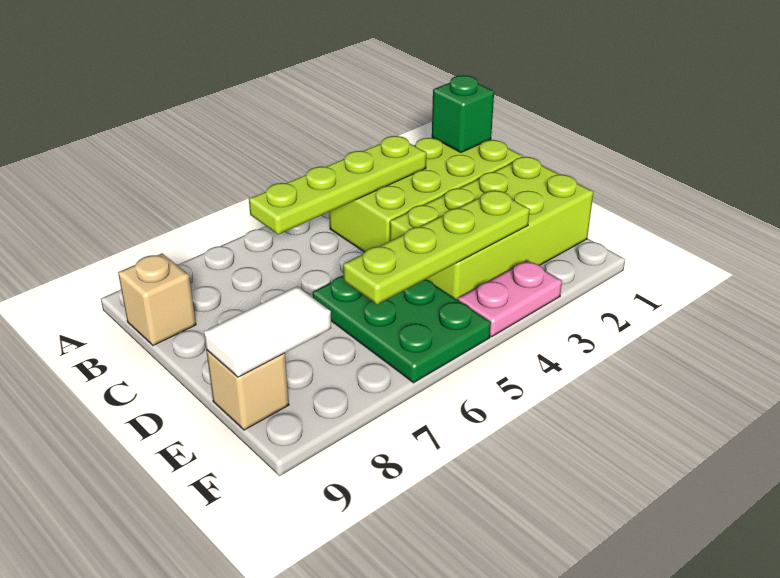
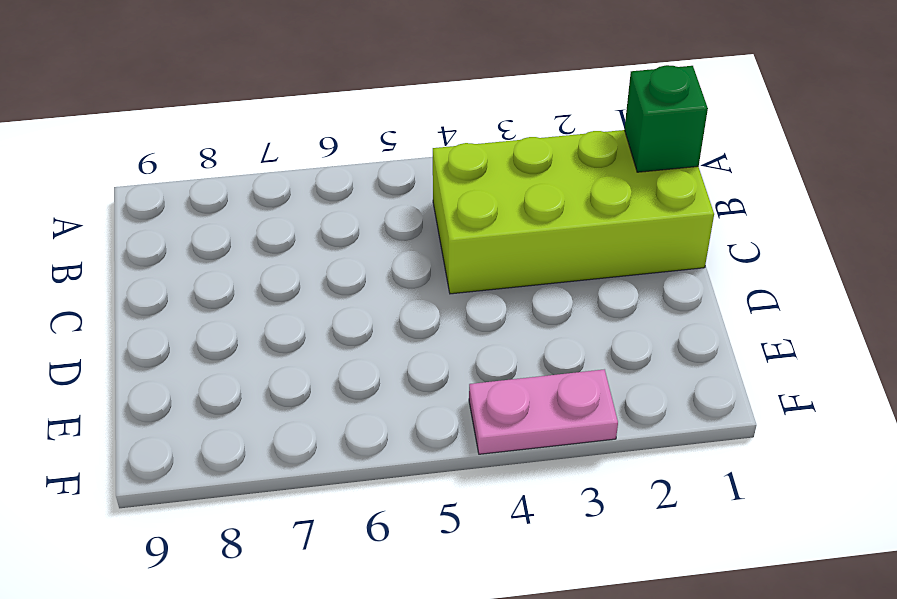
none -> tan brick B9 level 1
none -> lime brick D1:E4 level 1

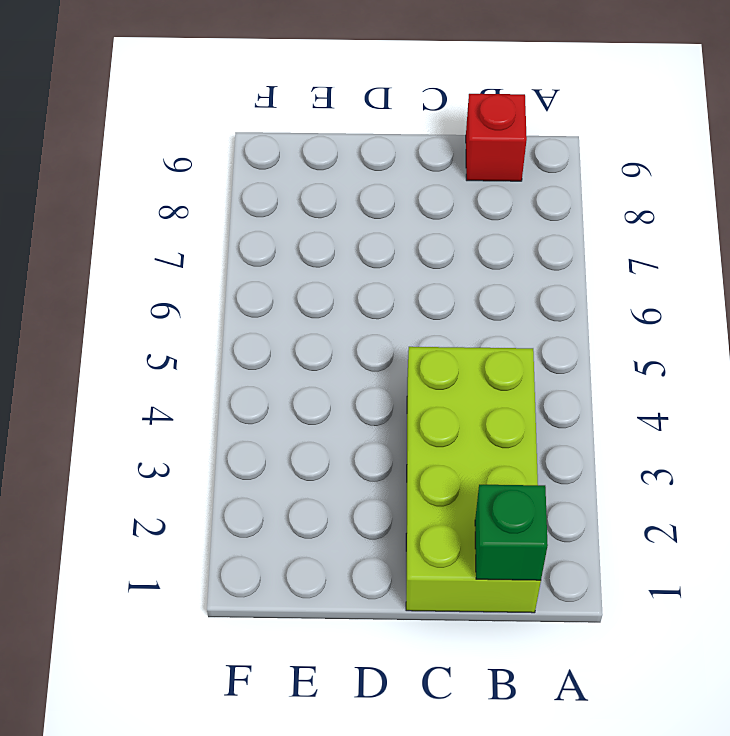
red brick B9 level 1 -> tan brick B9 level 1
none -> lime brick D1:E4 level 1
none -> green plate D5:F6 level 1

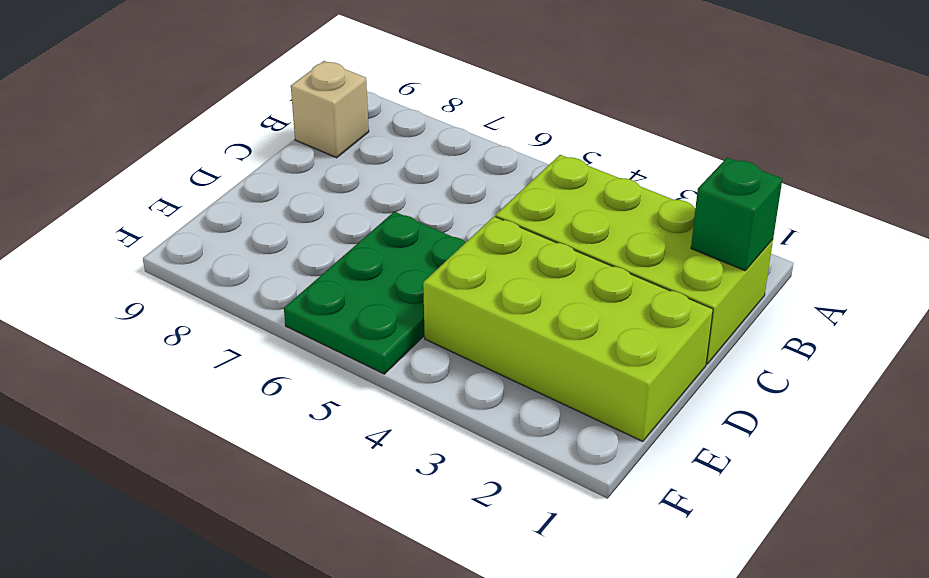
none -> tan brick E9 level 1
none -> pink plate F3:F4 level 1

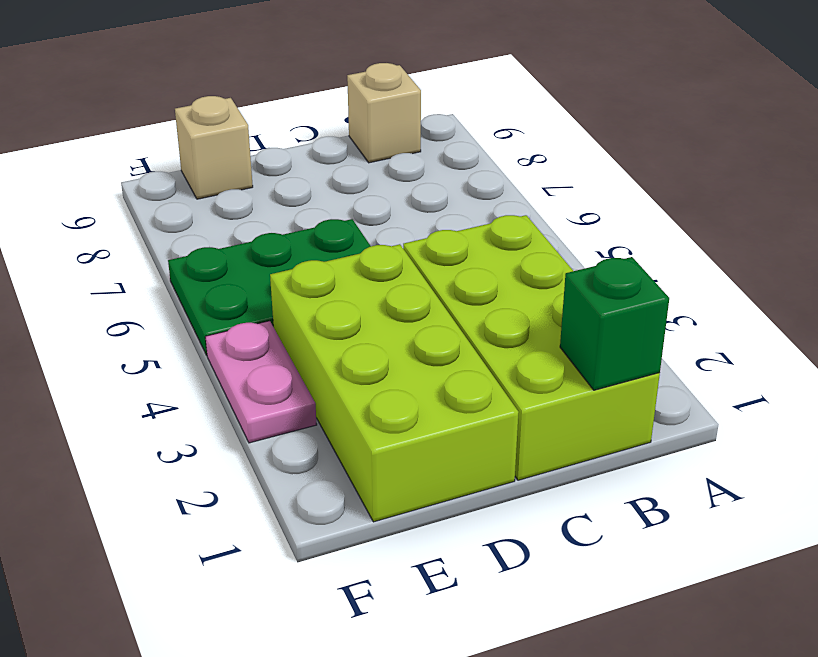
none -> lime plate B3:B6 level 2
none -> lime plate E3:E6 level 2

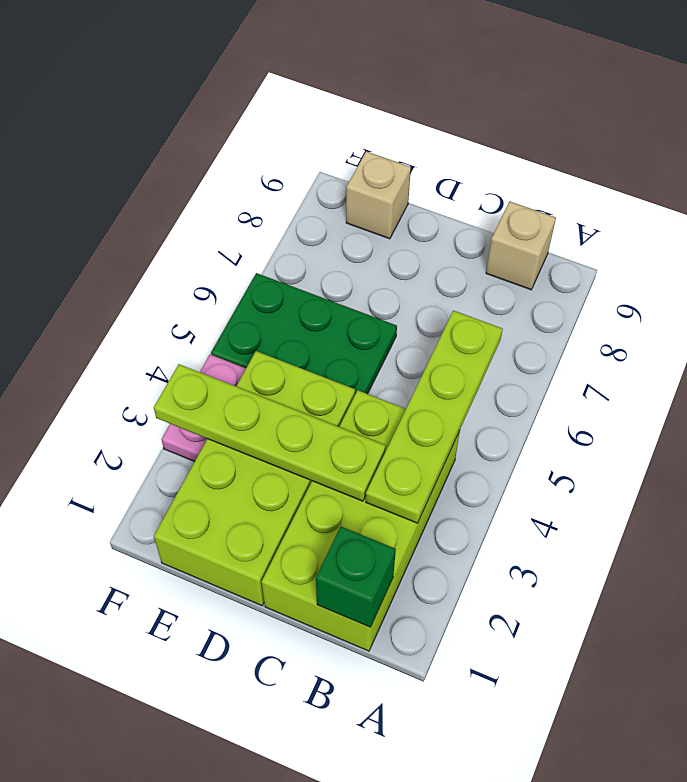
lime plate C3:F3 level 2 -> lime plate E3:E6 level 2
none -> white tile E8:E9 level 2

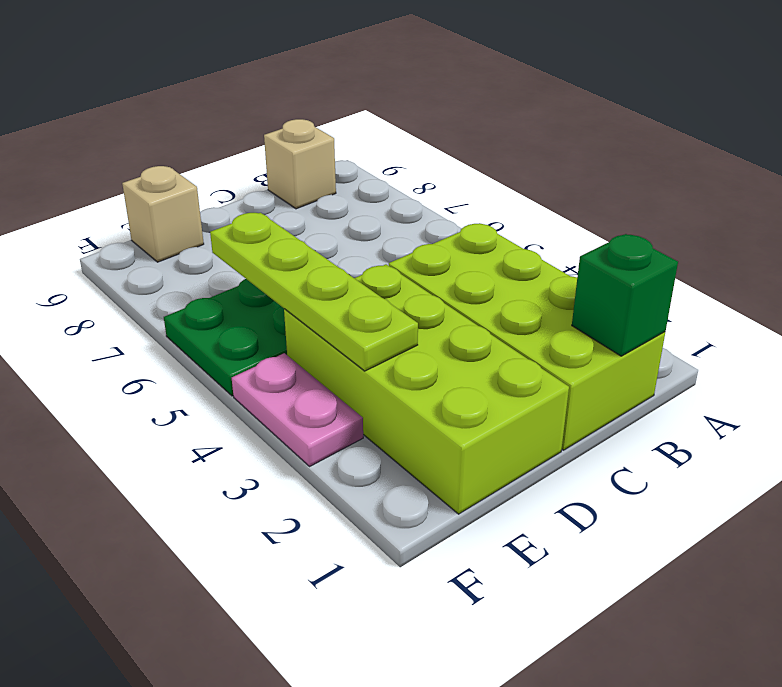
none -> lime plate B3:B6 level 2
none -> white tile E8:E9 level 2

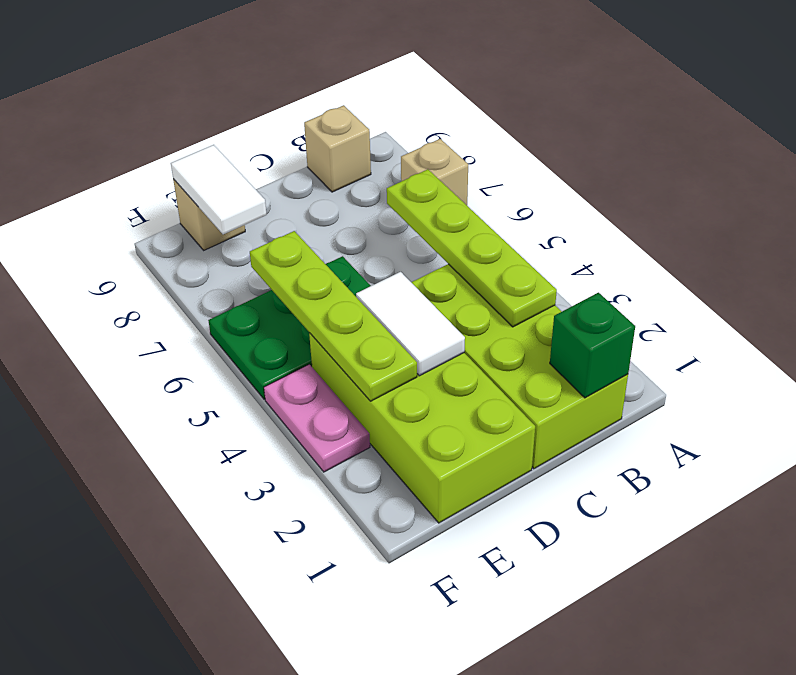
tan brick A7 level 1 -> none
white tile D3:D4 level 2 -> none

